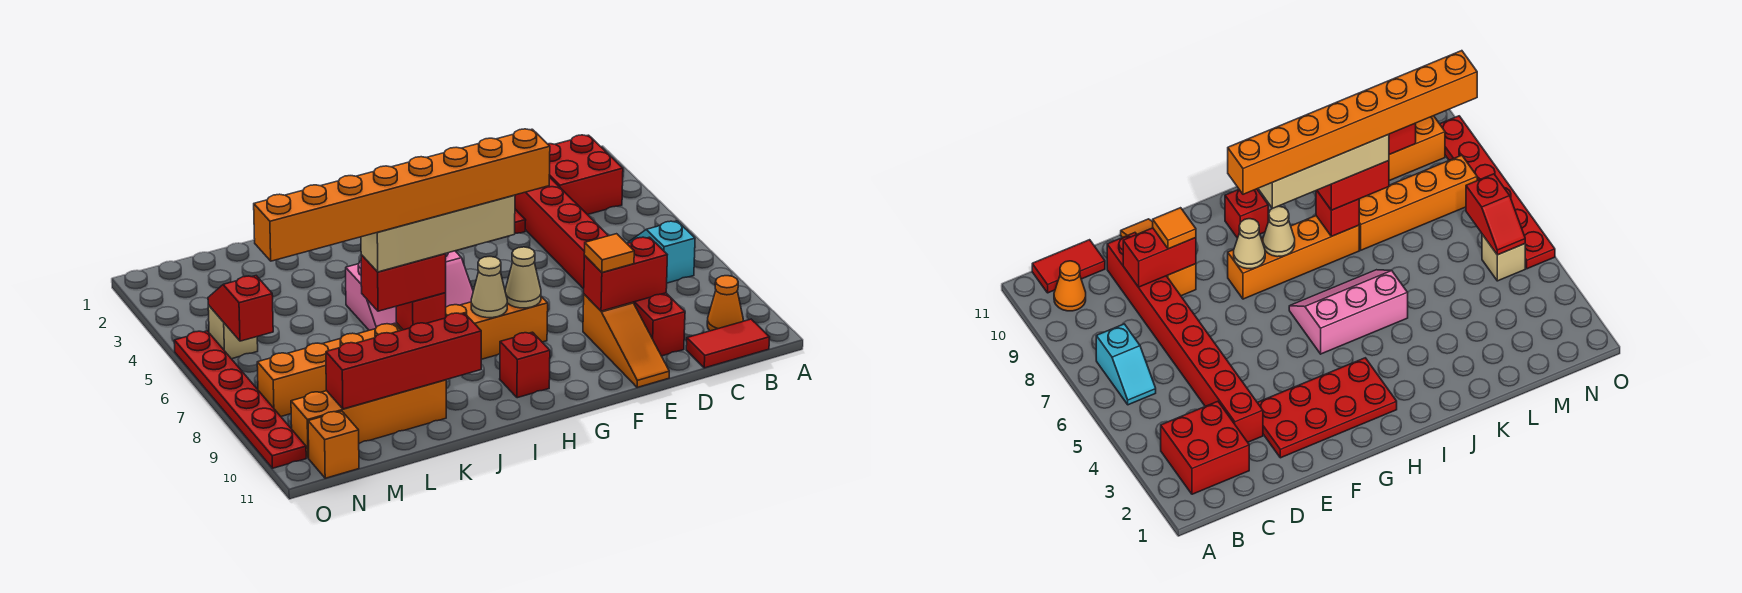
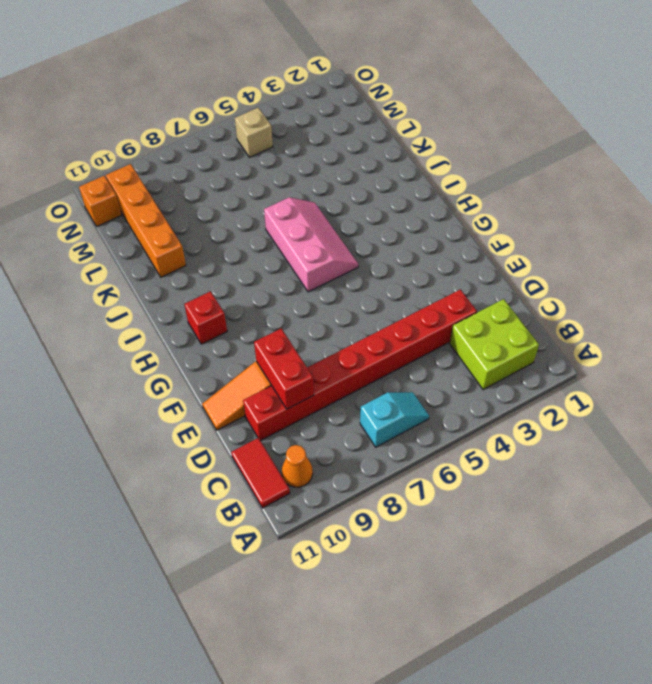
lime brick B2:C3 level 1 -> red brick B2:C3 level 1
pink slope H5:J6 level 1 top 6 -> pink slope H5:J6 level 1 top 5
none -> red plate E2:H3 level 1
none -> orange brick G8:J8 level 1
none -> orange brick K8:N8 level 1

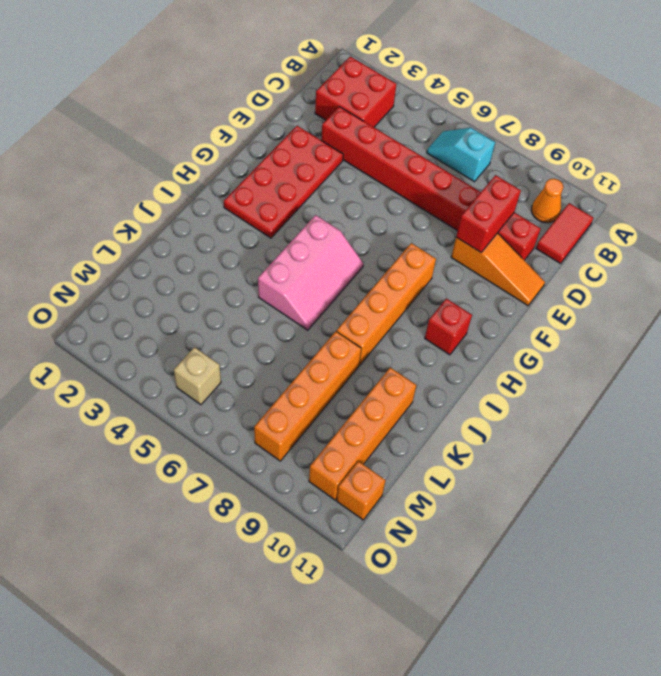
none -> red plate O5:O10 level 1
none -> tan cone G8 level 2
none -> tan cone H8 level 2

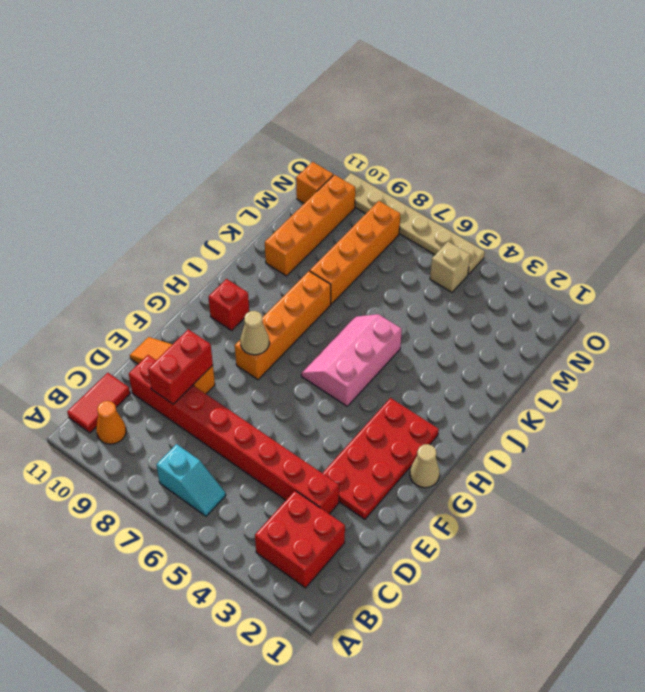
tan cone G1 level 1 -> tan cone H8 level 2
tan plate O5:O10 level 1 -> red plate O5:O10 level 1
none -> red brick J8 level 2
none -> red brick J10:M10 level 2
none -> red slope N5:N6 level 2 top 6

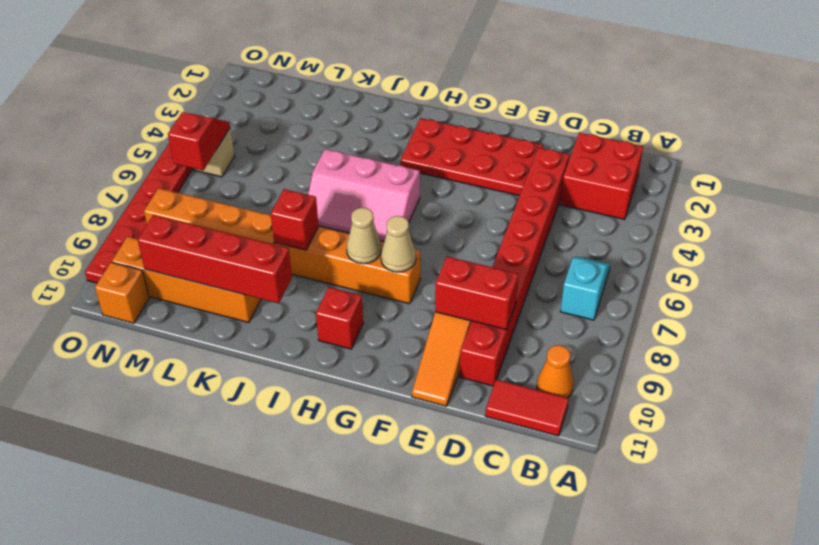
none -> orange tile E9 level 3
none -> red brick J8:K8 level 3
none -> tan brick H8:K8 level 4

